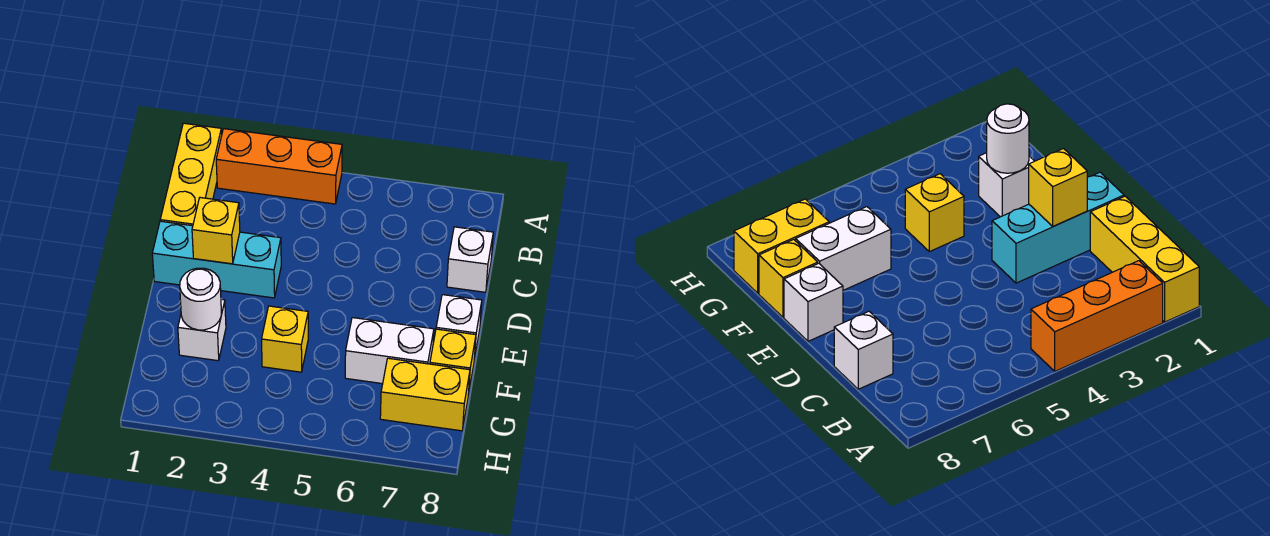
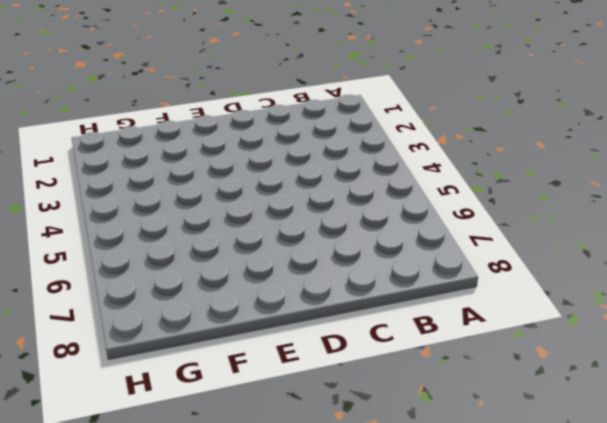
none -> yellow brick A1:C1 level 1
none -> orange brick A2:A4 level 1
none -> white brick C8 level 1

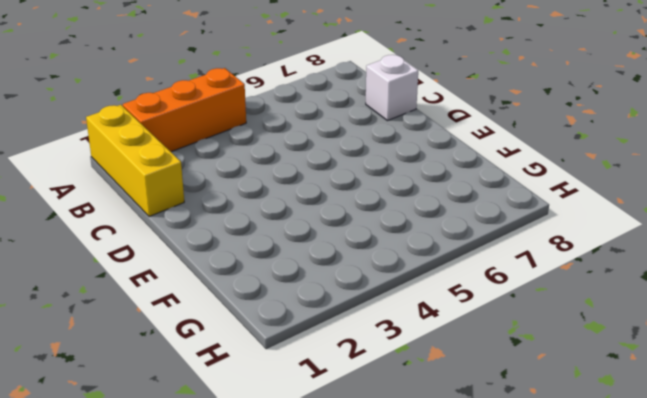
none -> cyan brick D1:D3 level 1
none -> white brick E8 level 1
none -> white brick F2 level 1

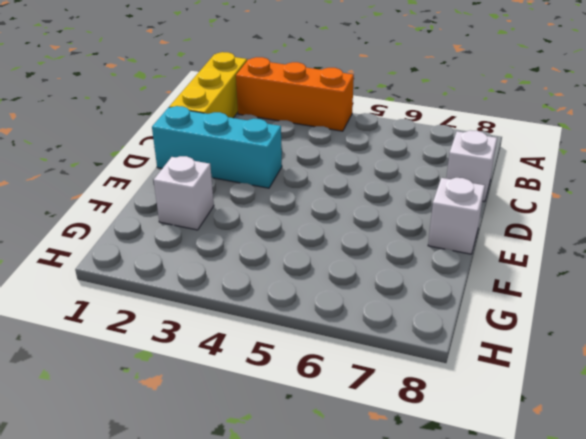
none -> yellow brick F4 level 1
none -> white brick F6:F7 level 1
none -> yellow brick F8 level 1

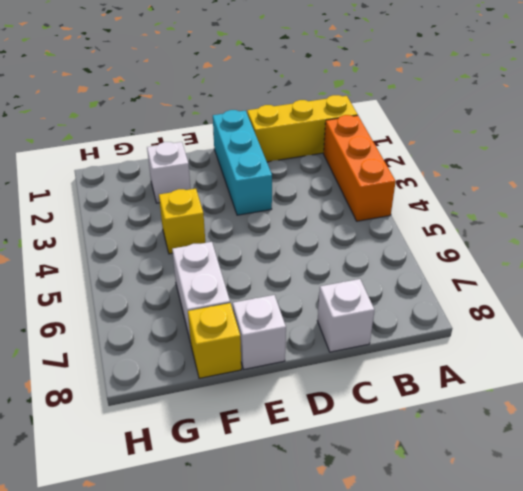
none -> yellow brick G7:G8 level 1
none -> yellow brick D2 level 2
none -> white round brick F2 level 2

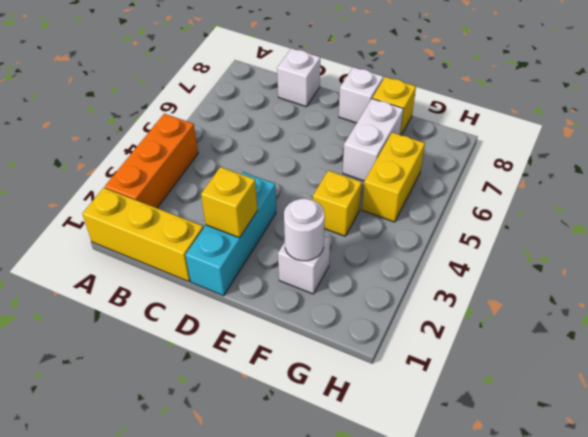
yellow brick G5:G6 level 1 -> yellow brick G7:G8 level 1

